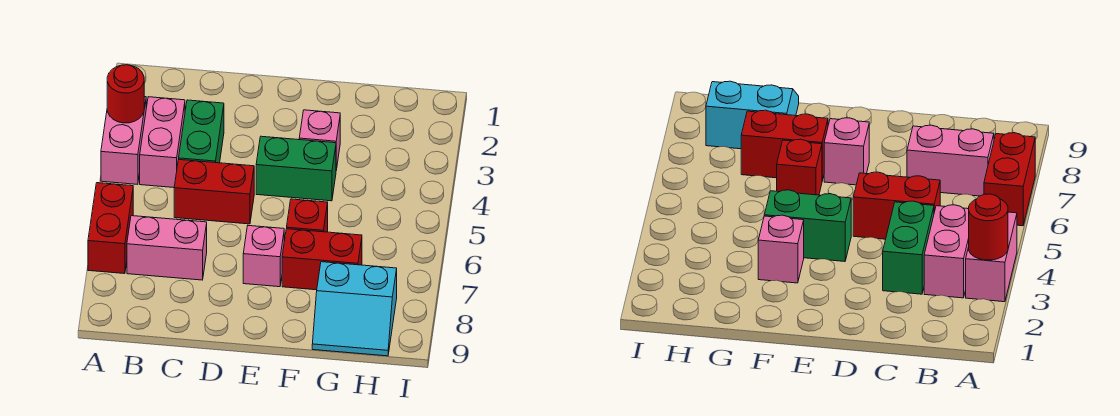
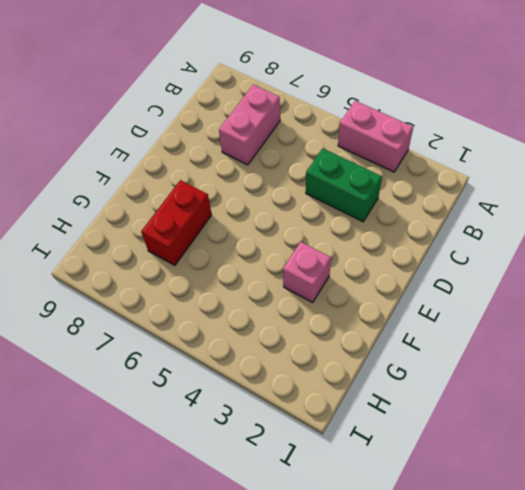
none -> red brick A6:A7 level 1
none -> pink brick B3:B4 level 1
none -> red brick C5:D5 level 1

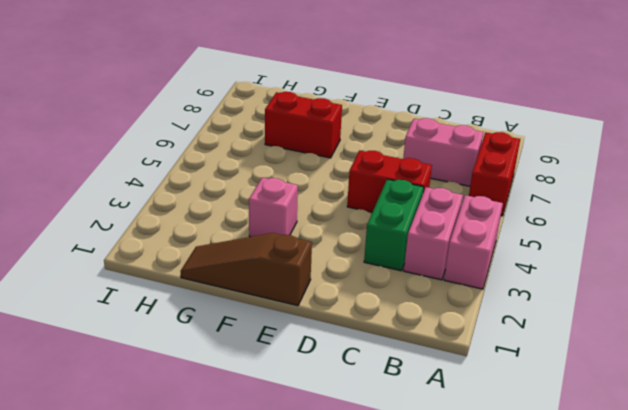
brown slope E1:G1 level 1 top E -> none
none -> green brick E4:F4 level 1
none -> pink brick E7 level 1
none -> red brick F6 level 1

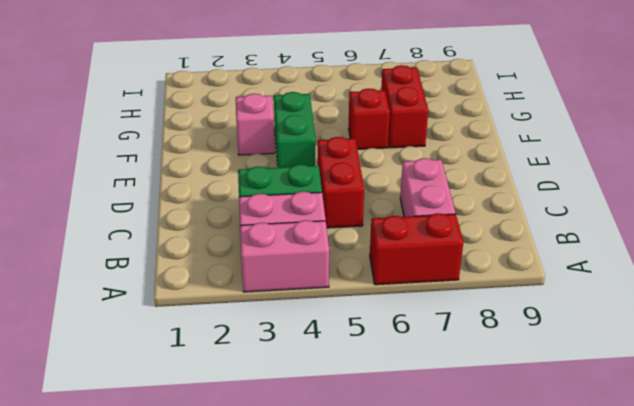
none -> pink brick E7 level 1
none -> cyan slope G8:H9 level 1 top 8
none -> red round brick A3 level 2

